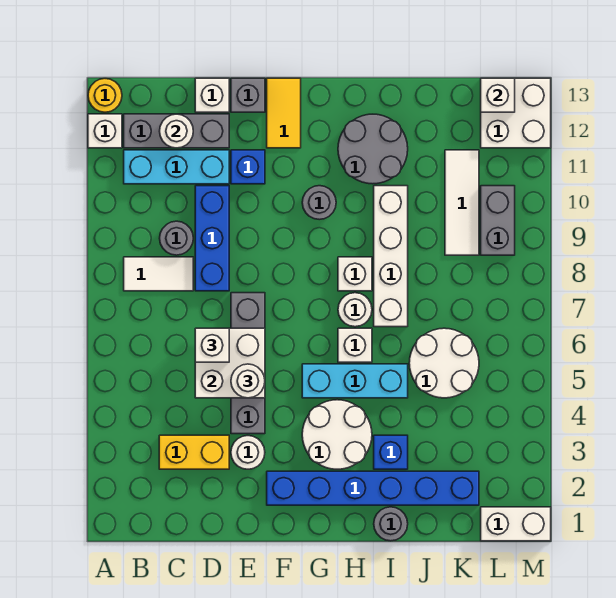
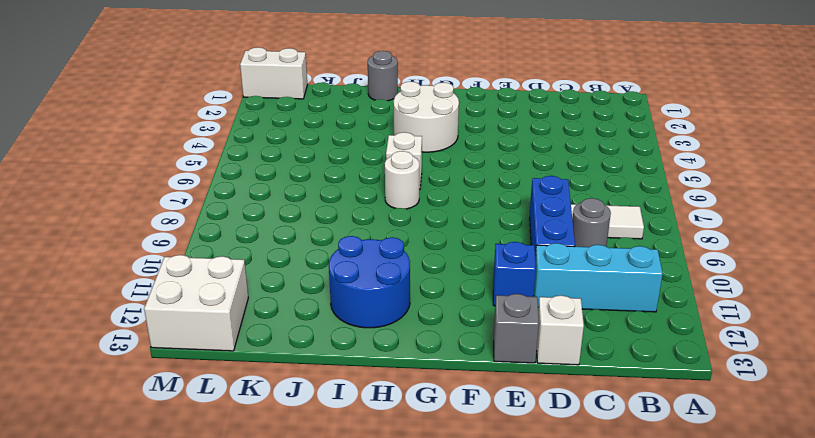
blue round brick H11:I12 level 1 -> grey round brick H11:I12 level 1
none -> white brick A12 level 1
none -> yellow round brick A13 level 1
none -> grey brick B12:D12 level 1
none -> yellow brick C3:D3 level 1

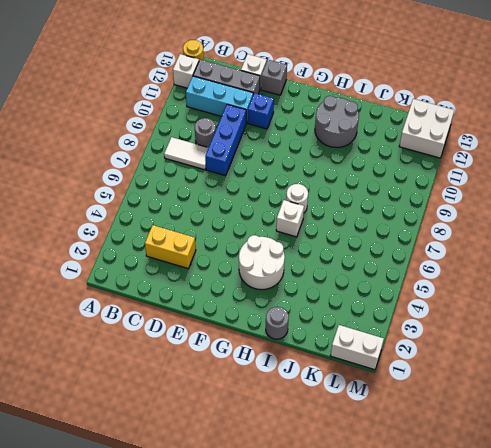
none -> white round brick E3 level 1
none -> grey brick E4:E7 level 1
none -> blue brick F2:K2 level 1
none -> yellow tile F12:F13 level 1

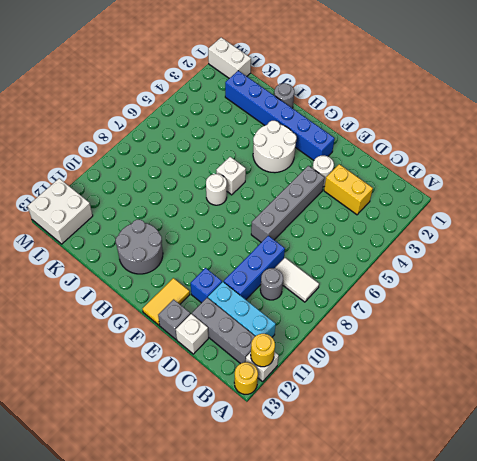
yellow round brick A12 level 2 -> none
none -> cyan brick G5:I5 level 1
none -> grey round brick G10 level 1
none -> white brick H8 level 1
none -> blue brick I3 level 1

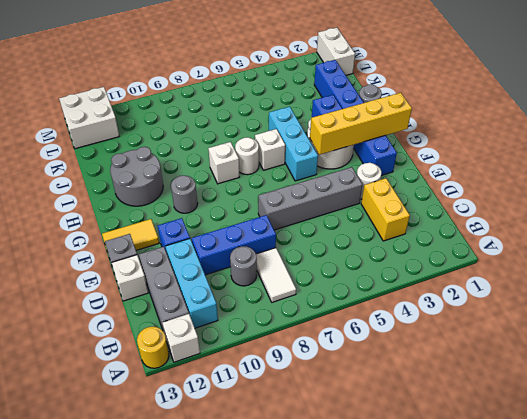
yellow brick G1:G4 level 2 -> none
none -> white brick I7:I10 level 1
none -> white round brick J5:K6 level 1
none -> white tile K9:K11 level 1
none -> grey brick L9:L10 level 1

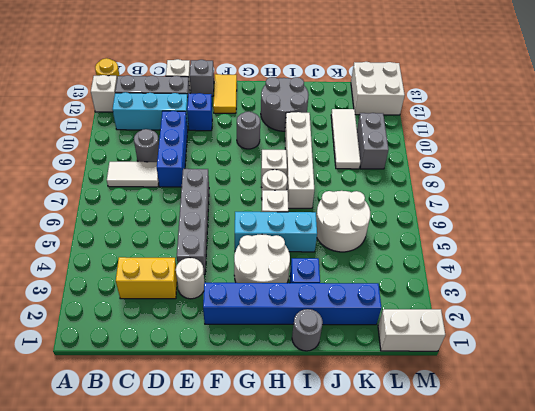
none -> white round brick C12 level 2
none -> white brick D5:E6 level 2
none -> white brick L13 level 2
none -> white brick D6 level 3

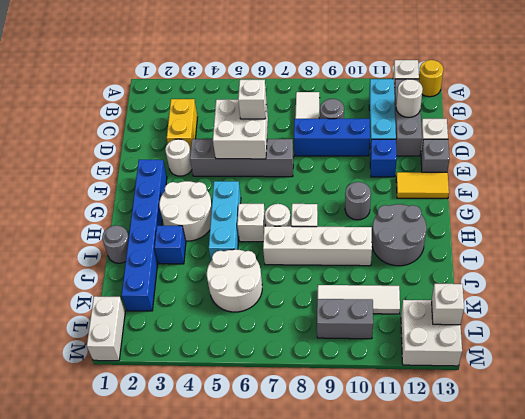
none -> white round brick E5 level 3

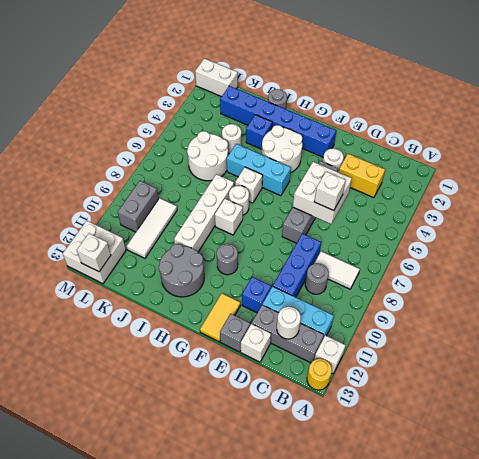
white round brick J4 level 1 -> white round brick E5 level 3

